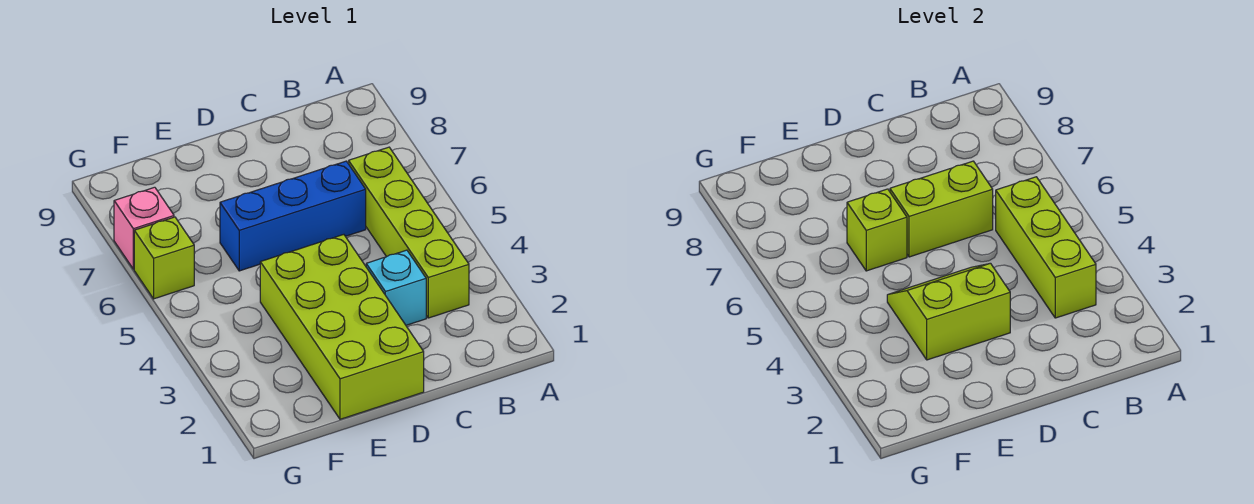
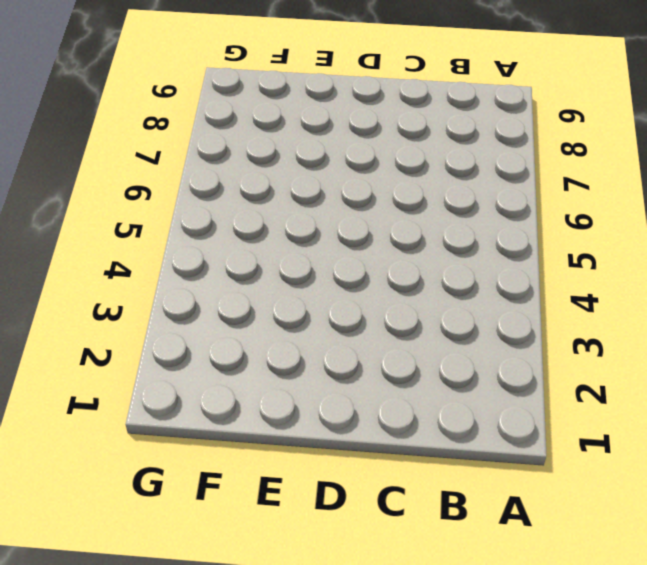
none -> lime brick B3:B6 level 1
none -> cyan brick C3 level 1

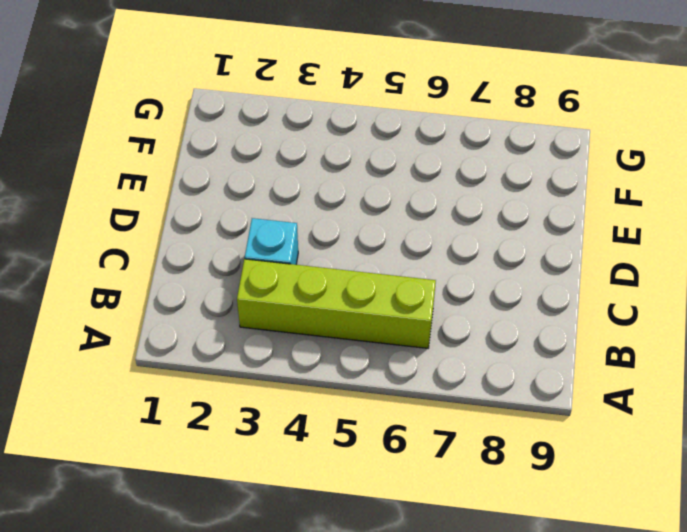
none -> blue brick C6:E6 level 1
none -> lime brick D1:E4 level 1

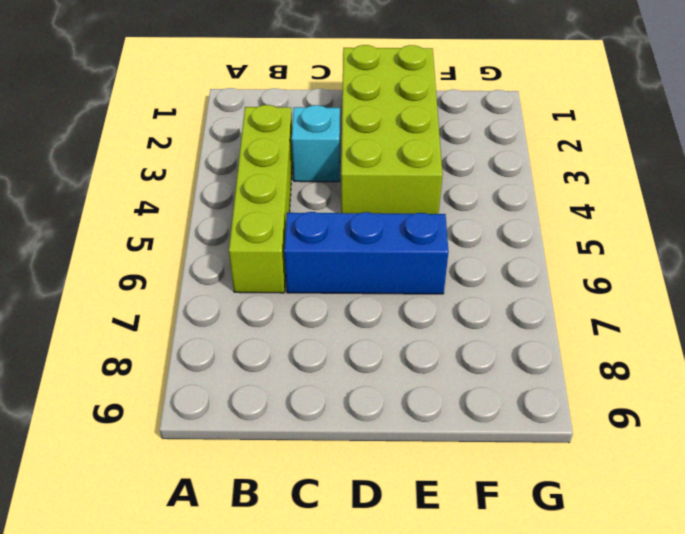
none -> lime brick G6 level 1
none -> pink brick G7 level 1

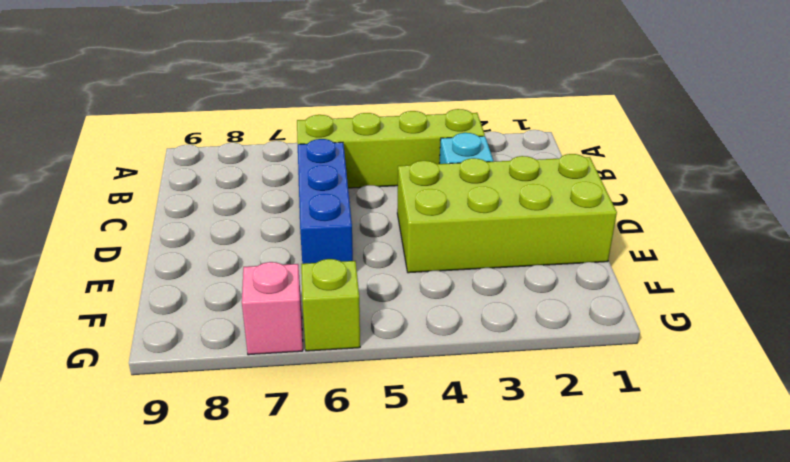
none -> lime brick B3:B5 level 2
none -> lime brick C6:D6 level 2

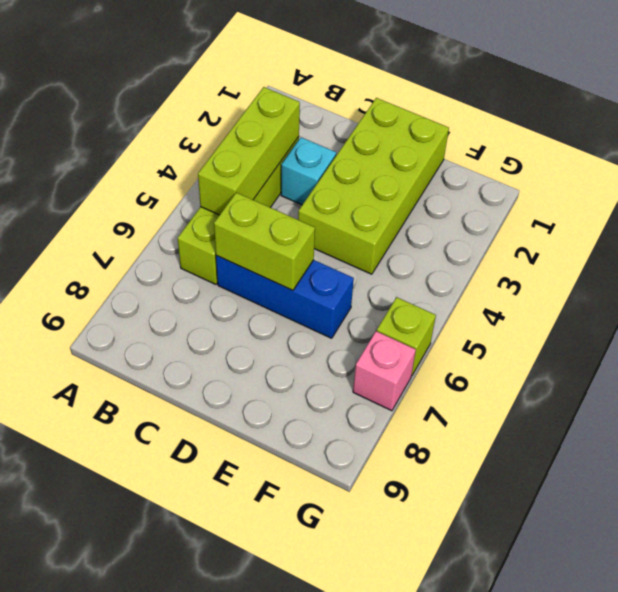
none -> lime slope D3:E4 level 2 top 3
none -> lime brick E6 level 2

